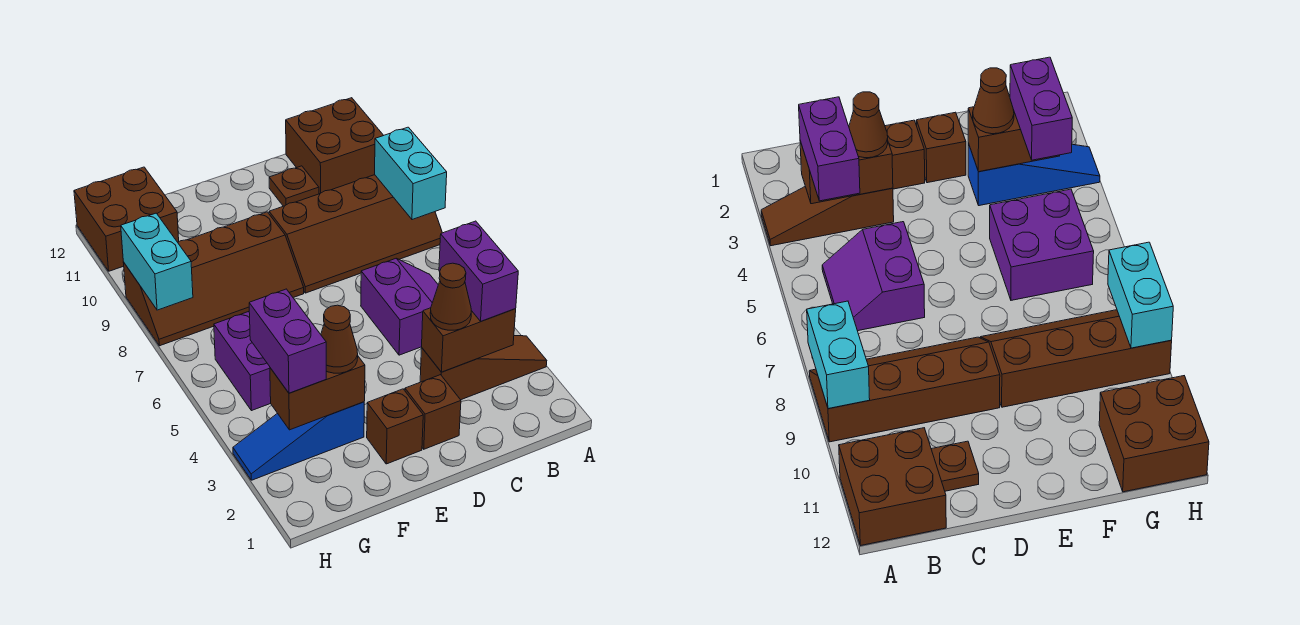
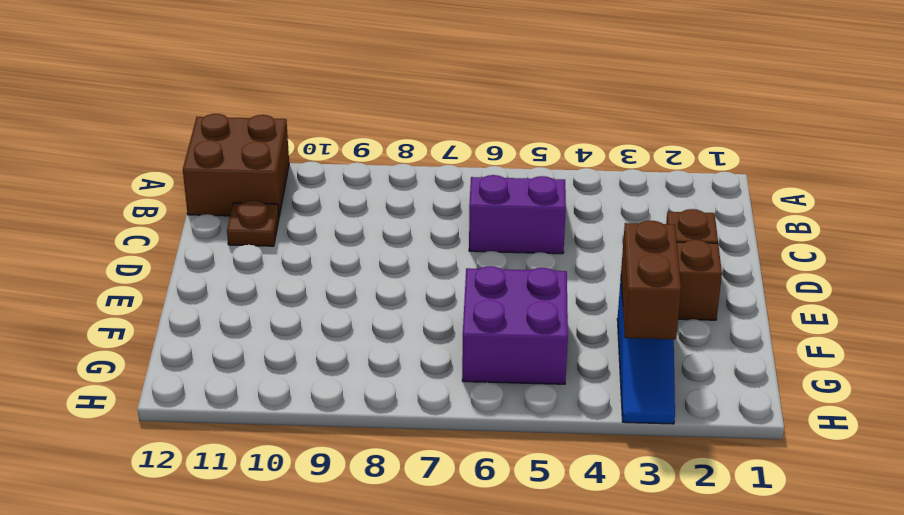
none -> brown slope A3:C3 level 1 top C
none -> brown slope A8:D9 level 1 top 9
none -> brown slope E8:H9 level 1 top 9

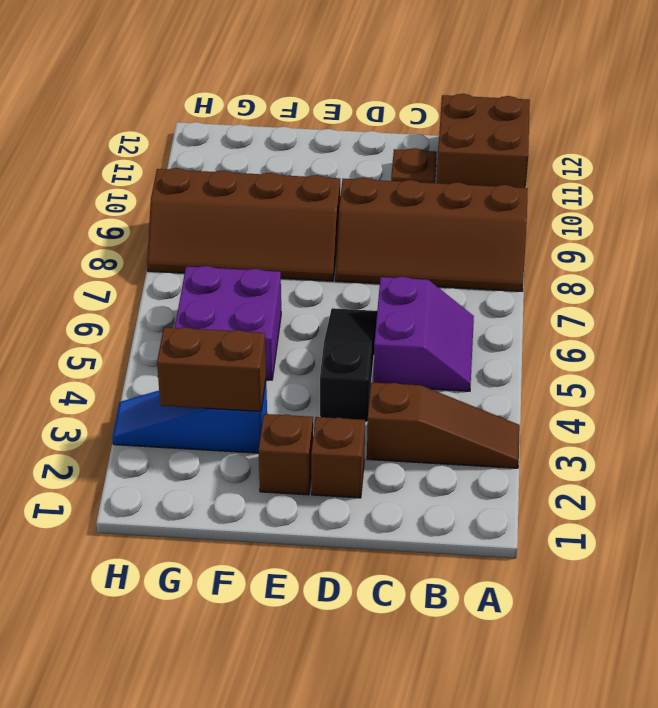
black slope D4:D6 level 1 top 4 -> none
none -> brown brick G11:H12 level 1
none -> cyan brick A8:A9 level 2
none -> brown brick B3:C3 level 2

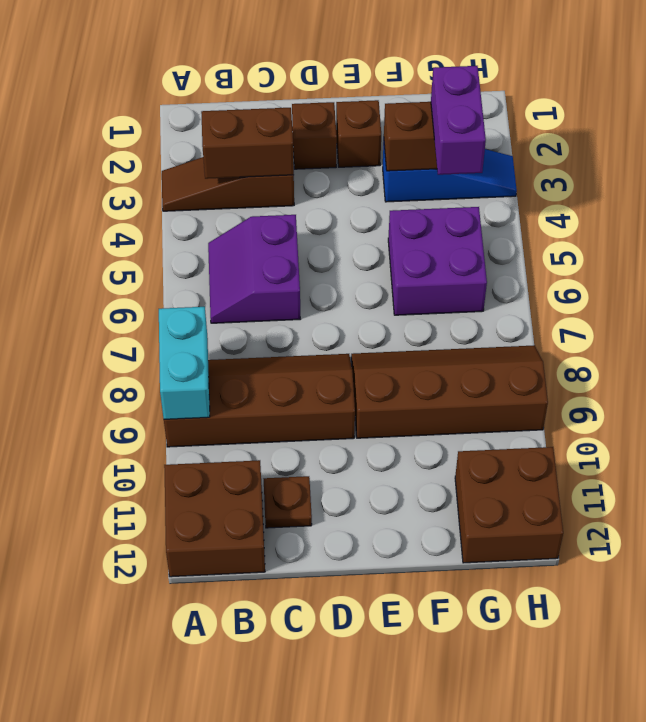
none -> cyan brick H8:H9 level 2
none -> purple brick B3:B4 level 3
none -> brown cone C3 level 3

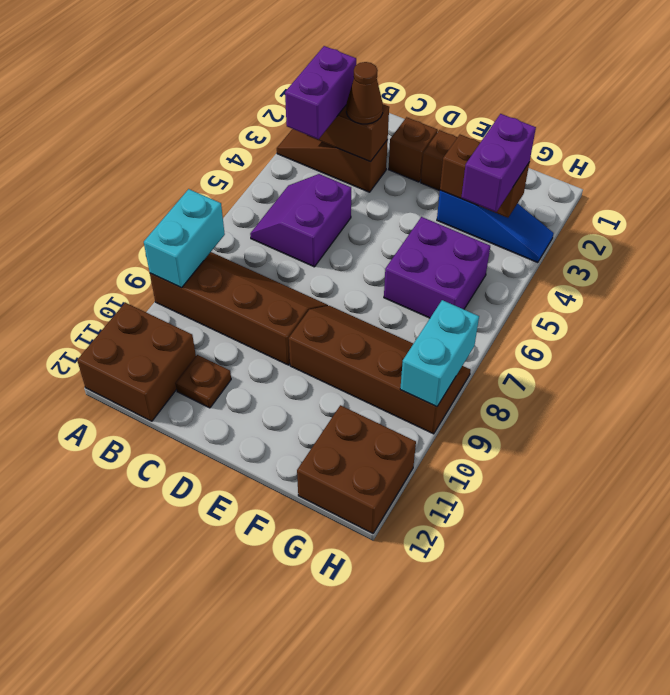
none -> brown cone F3 level 3

